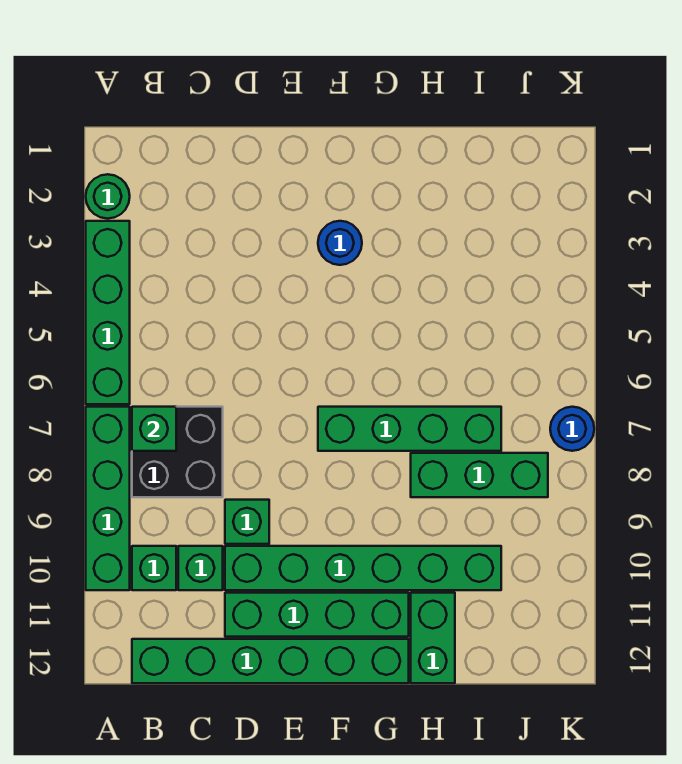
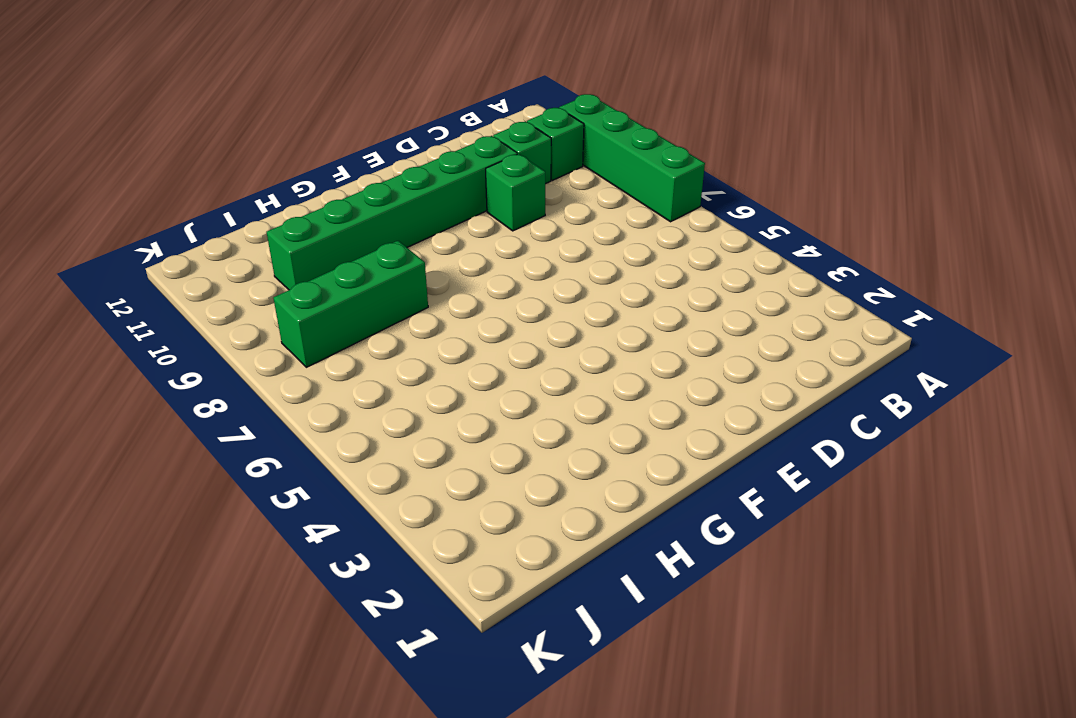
none -> green round brick A2 level 1
none -> green brick A3:A6 level 1
none -> black brick B7:C8 level 1

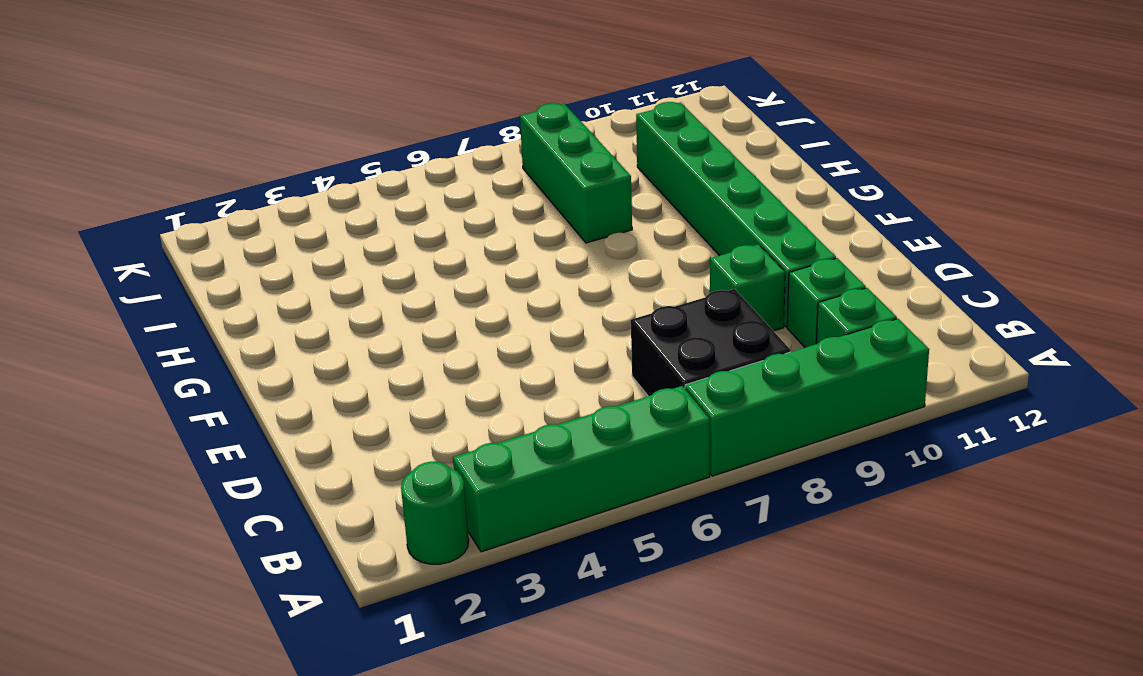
none -> green brick B12:G12 level 1
none -> green brick D11:G11 level 1
none -> blue round brick F3 level 1

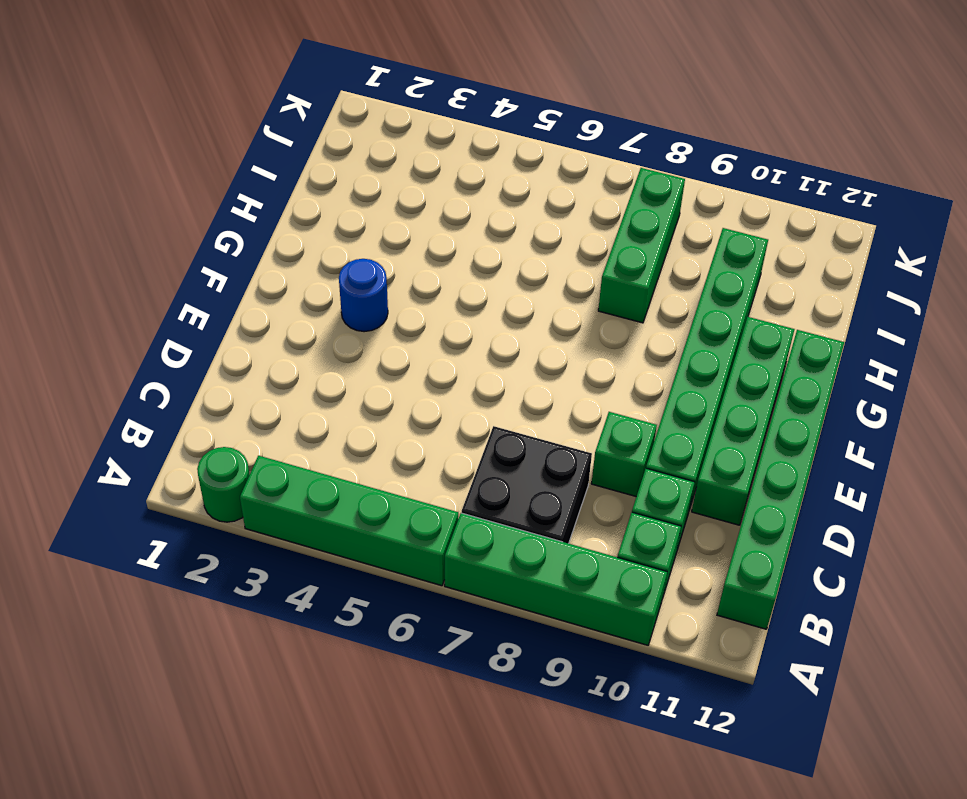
none -> green brick F7:I7 level 1
none -> green brick H11:H12 level 1
none -> blue round brick K7 level 1

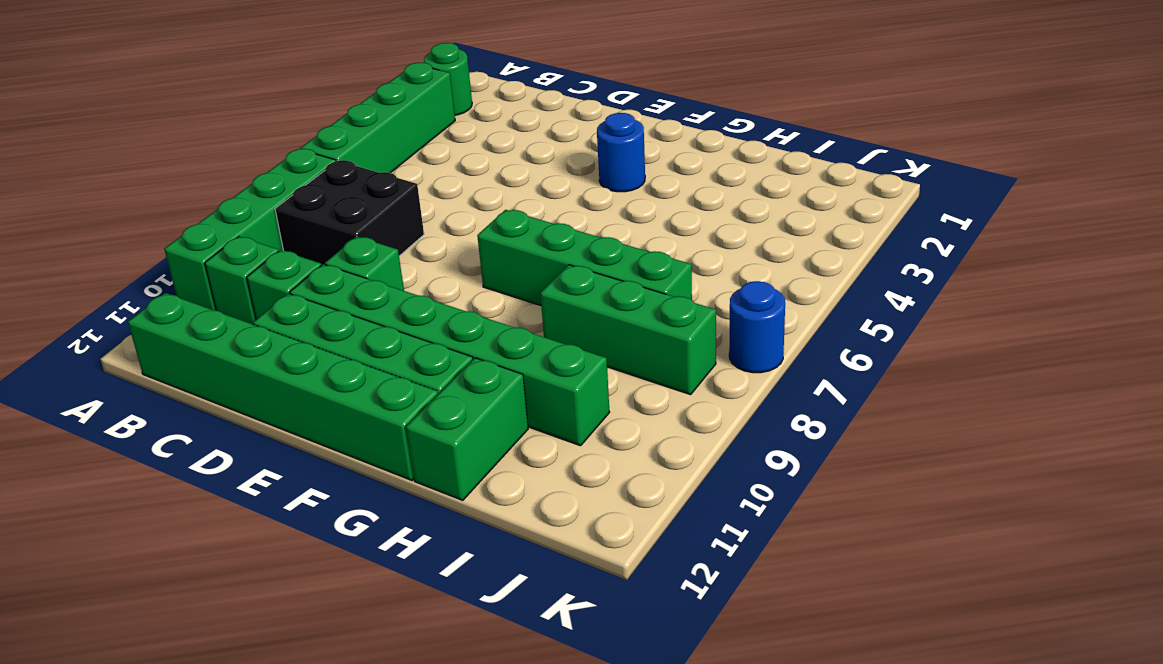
none -> green brick B7 level 2

